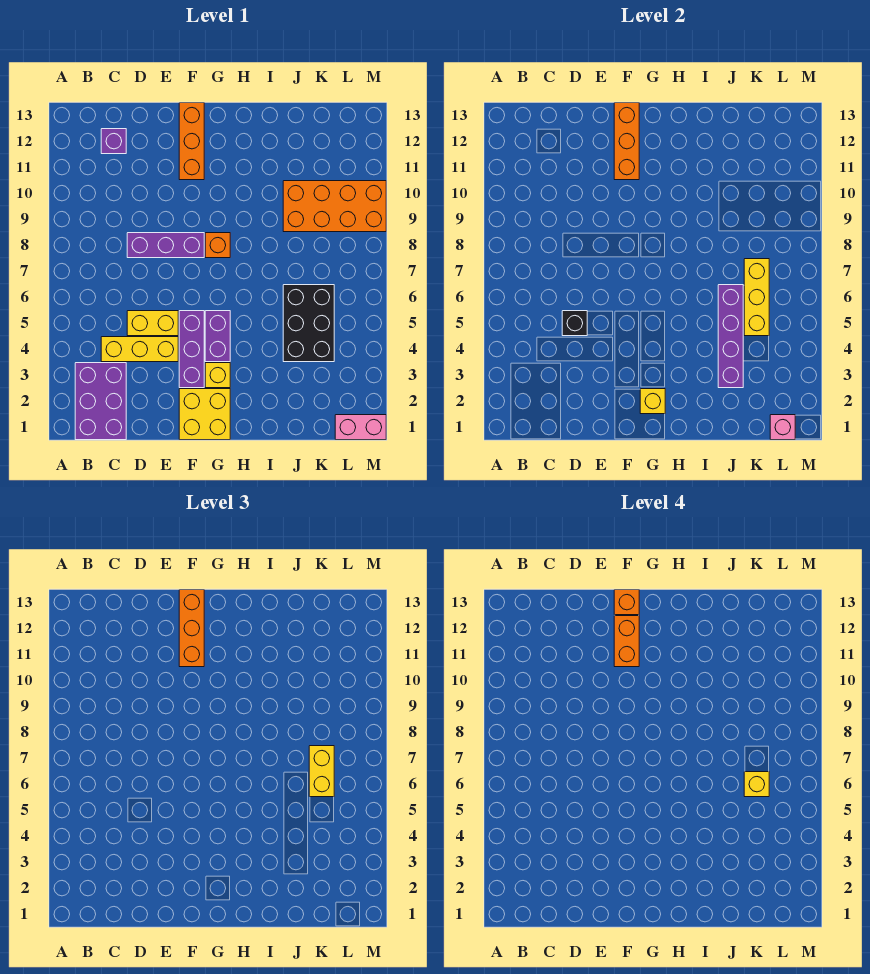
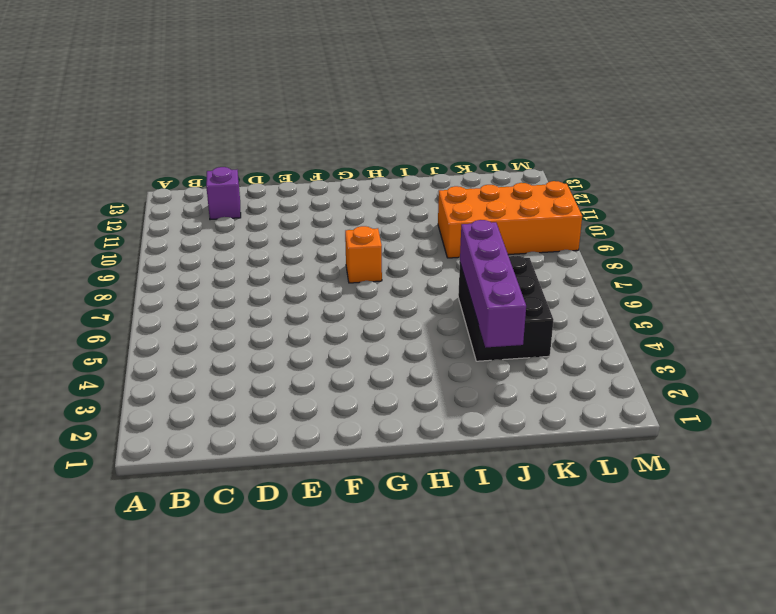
none -> purple brick B1:C3 level 1
none -> yellow brick C4:E4 level 1
none -> yellow brick D5:E5 level 1

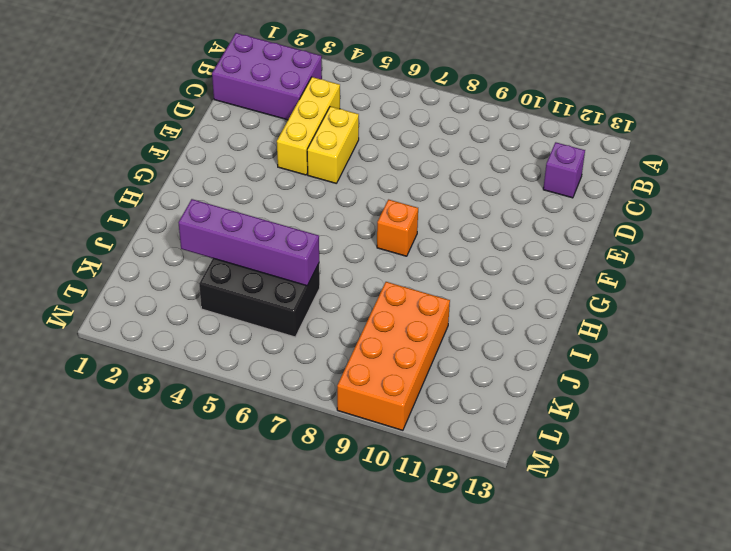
none -> purple brick D8:F8 level 1
none -> yellow brick F1:G2 level 1
none -> purple brick F3:F5 level 1

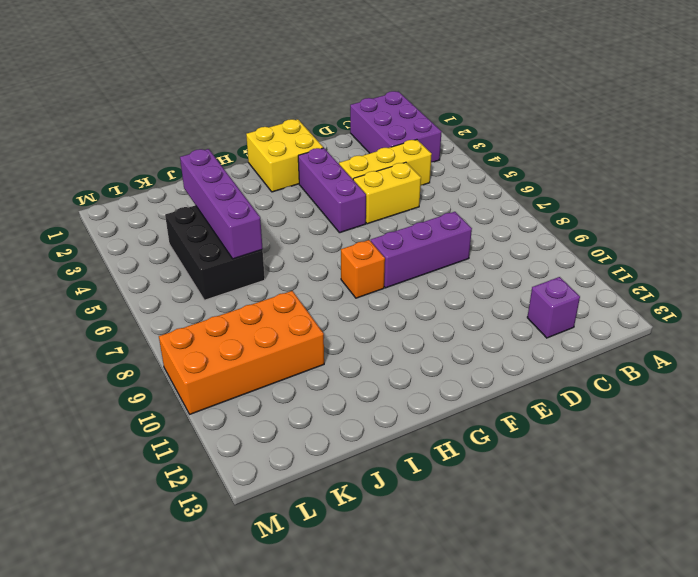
none -> orange brick F11:F13 level 1
none -> yellow brick G3 level 1
none -> purple brick G4:G5 level 1

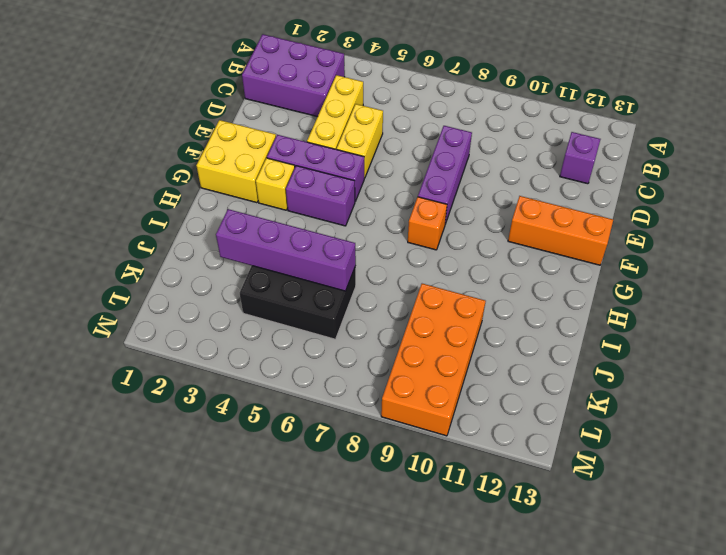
none -> pink brick L1:M1 level 1
none -> black brick D5 level 2
none -> orange brick F11:F13 level 2

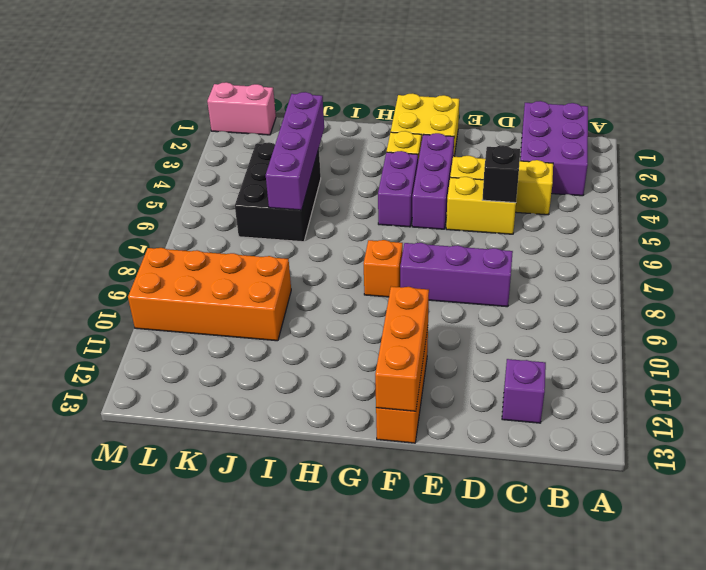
none -> yellow brick G2 level 2
none -> yellow brick K5:K7 level 2
none -> pink brick L1 level 2

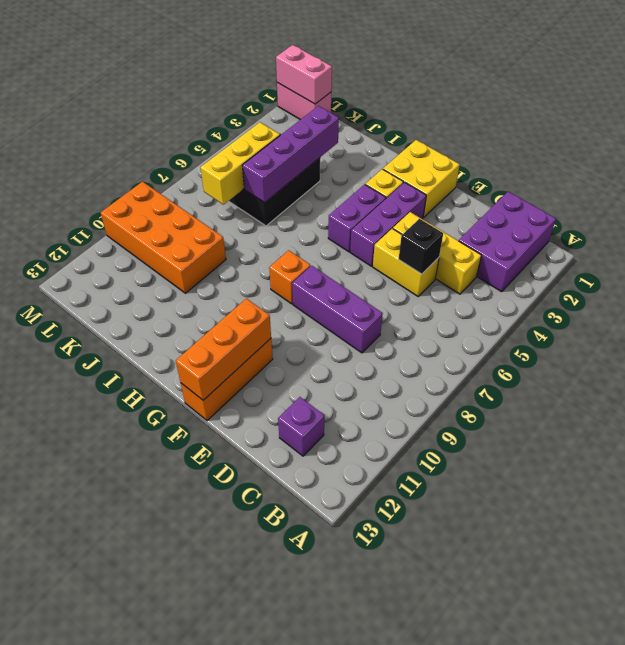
pink brick L1:M1 level 2 -> pink brick L1 level 2
none -> yellow brick G2 level 2
none -> orange brick F11:F13 level 3
none -> yellow brick K6:K7 level 3

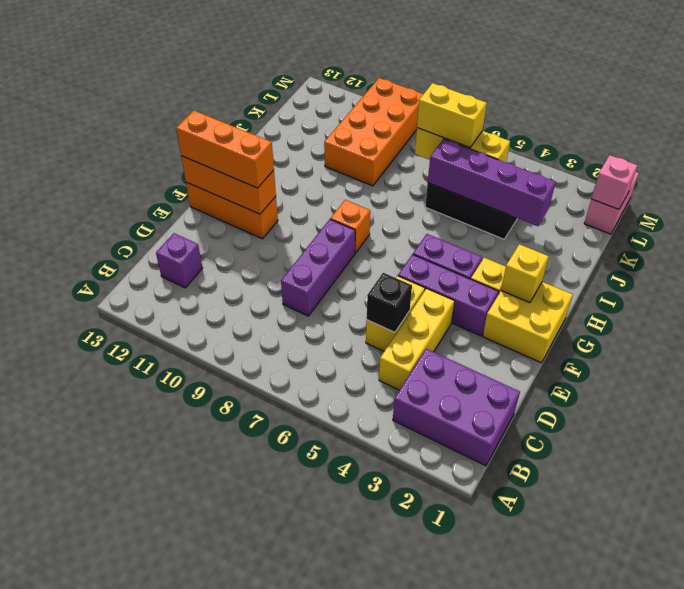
none -> orange brick F11:F12 level 4
none -> orange brick F13 level 4
none -> yellow brick K6 level 4

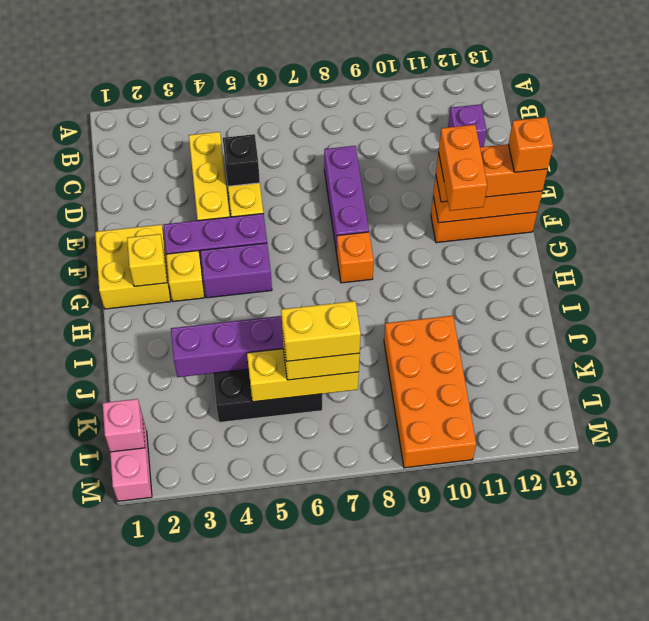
orange brick F11:G11 level 4 -> orange brick F11:F12 level 4
yellow brick K6:K7 level 4 -> yellow brick K6 level 4
none -> purple brick B1:C3 level 1

